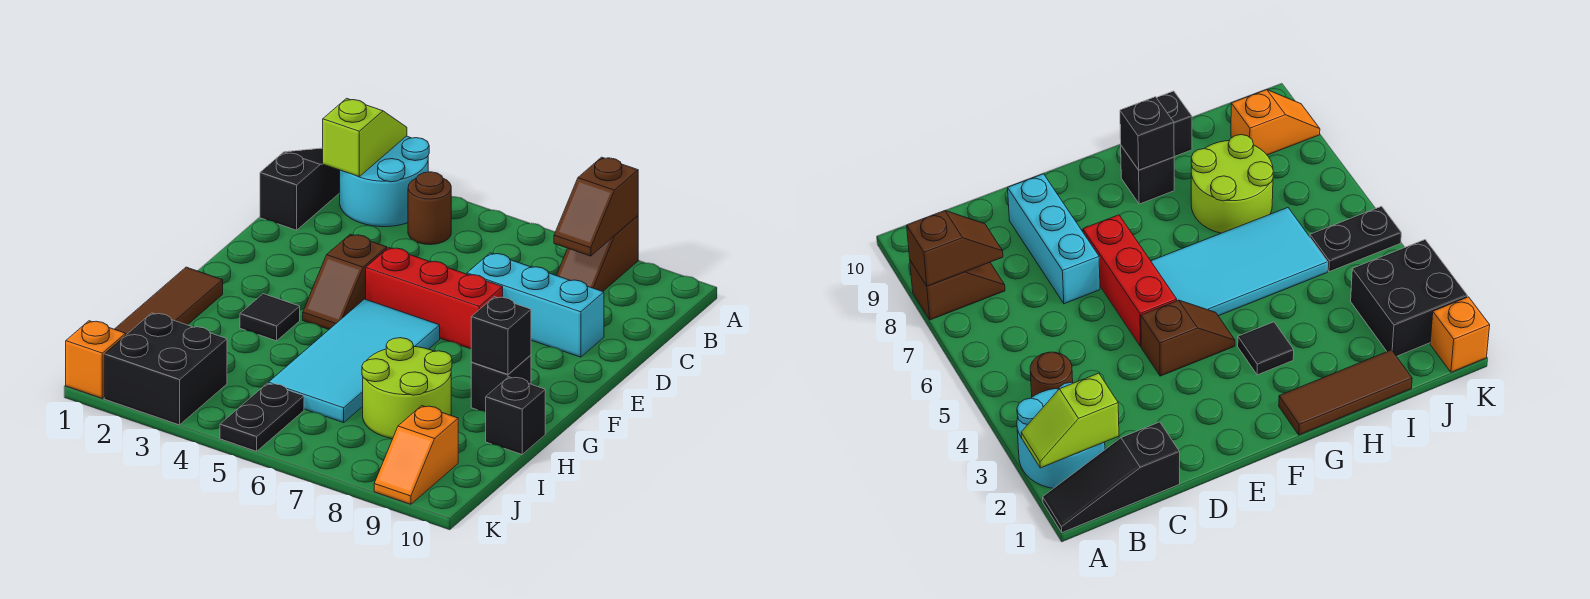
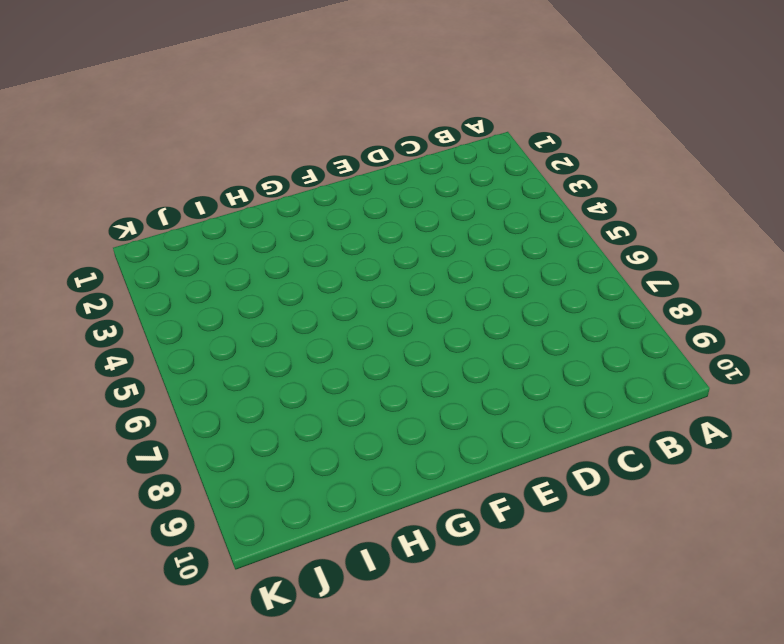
none -> black slope A1:C1 level 1 top C
none -> cyan round brick A2:B3 level 1
none -> brown slope A8:B8 level 1 top A

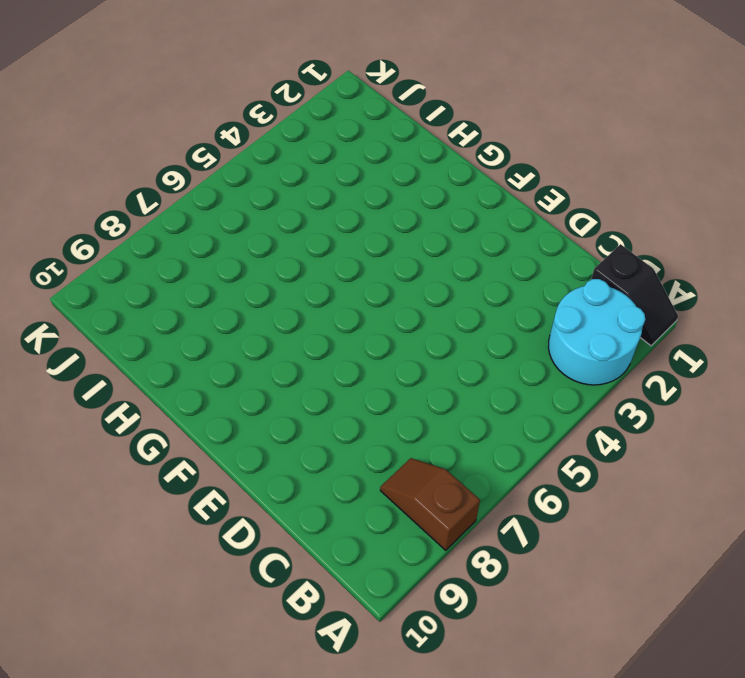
black slope A1:B1 level 1 top B -> black slope A1:C1 level 1 top C
none -> brown round brick B4 level 1
none -> cyan brick D7:D9 level 1
none -> brown slope E4:F4 level 1 top E

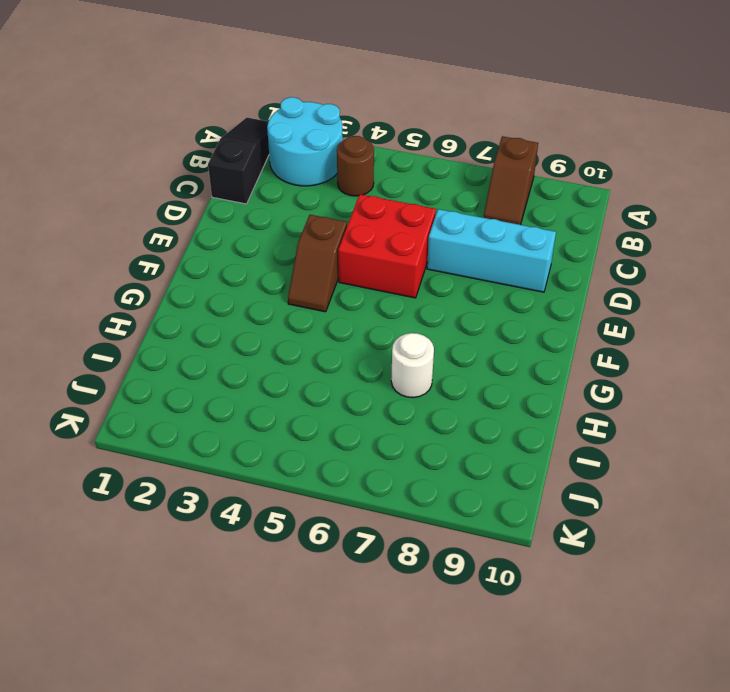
red brick D5:E6 level 1 -> red brick E5:E7 level 1
white round brick H7 level 1 -> lime round brick H7:I8 level 1
none -> cyan tile F5:I6 level 1
none -> brown tile G1:I1 level 1
none -> black tile G3 level 1

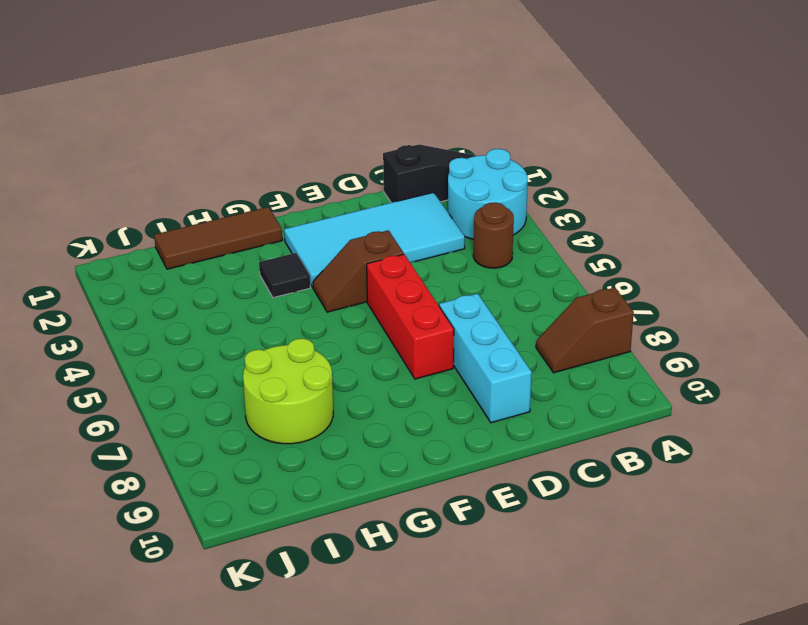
cyan tile C2:F3 level 1 -> cyan tile F5:I6 level 1
none -> black brick G9 level 1
none -> black brick H10 level 1
none -> black brick J2:K3 level 1

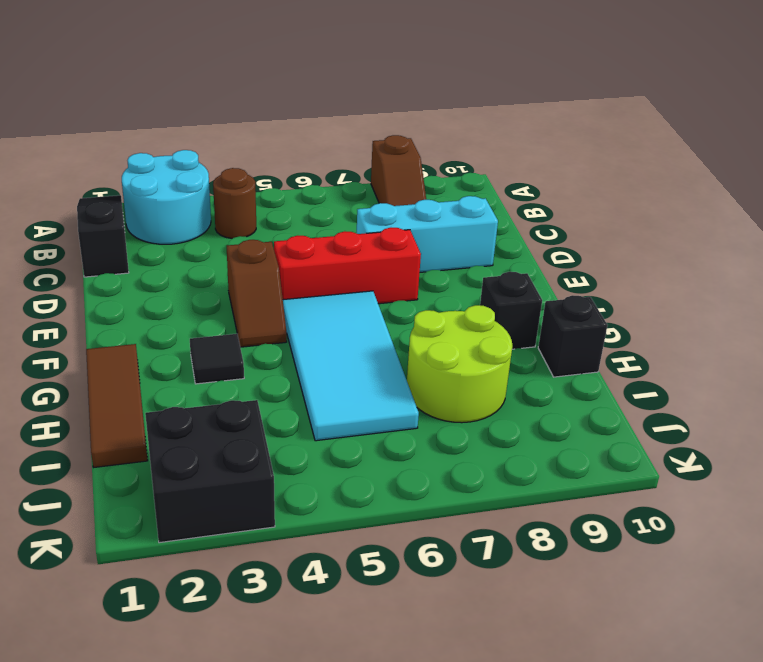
none -> black plate J5:K5 level 1
none -> orange slope J9:K9 level 1 top J
none -> orange brick K1 level 1

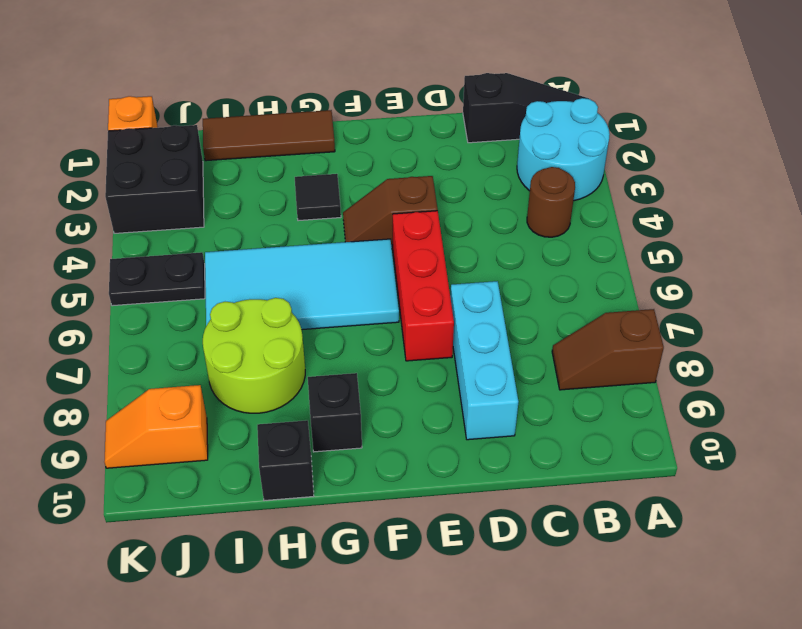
none -> lime slope A2:B2 level 2 top B
none -> brown slope A8:B8 level 2 top A
none -> black brick G9 level 2

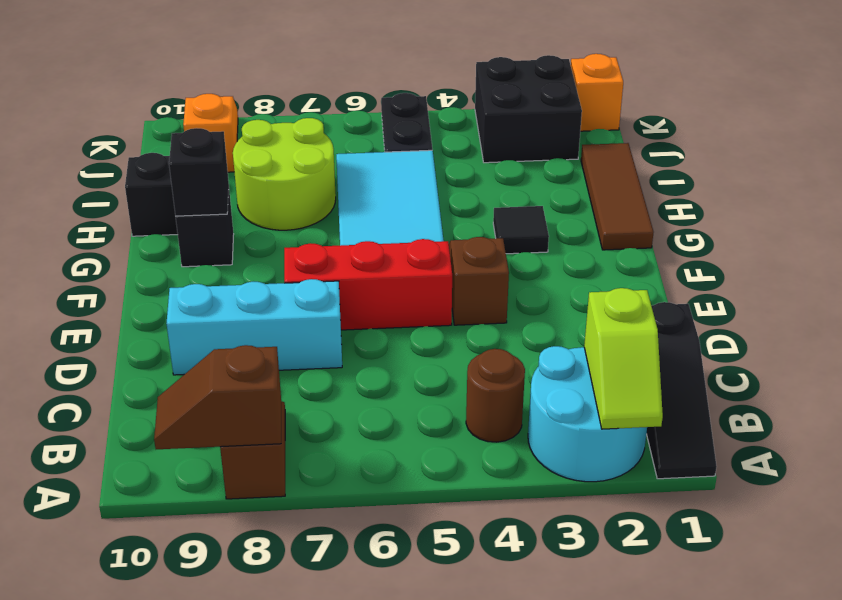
brown slope A8:A9 level 2 top 8 -> brown slope A8:B8 level 2 top A

